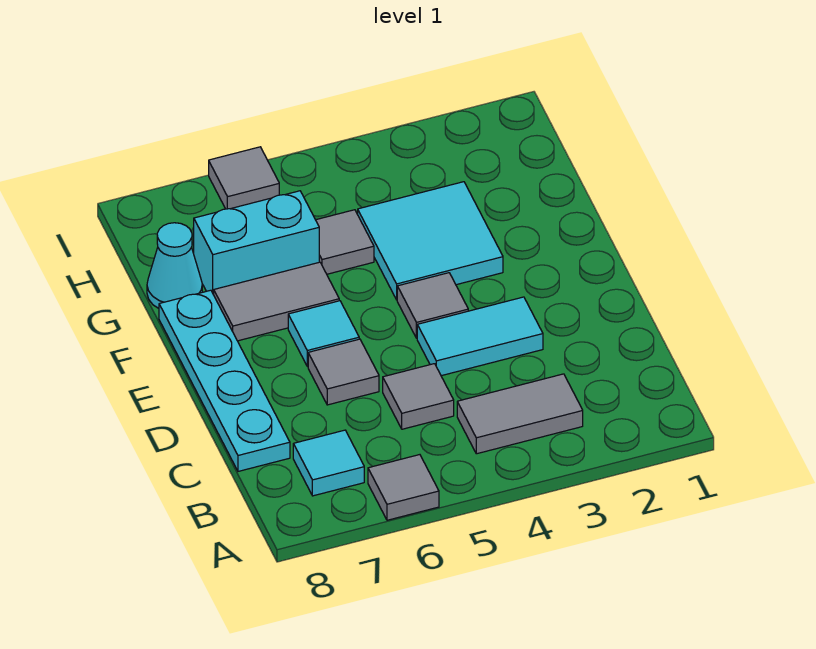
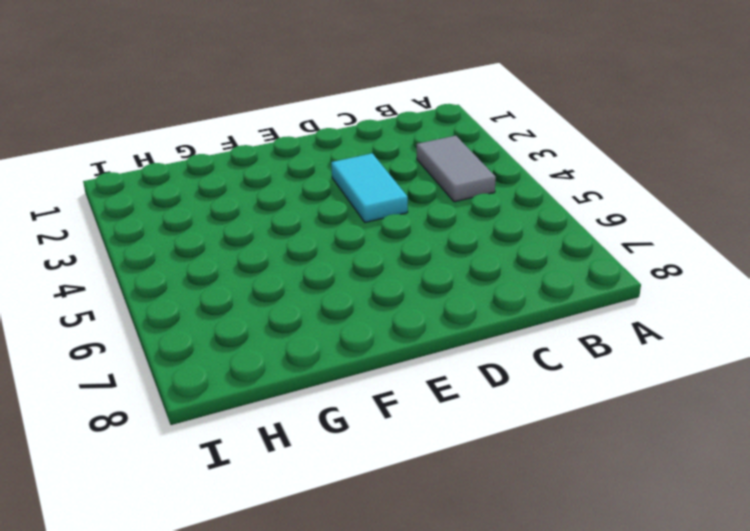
none -> grey tile A6 level 1
none -> cyan tile B7 level 1
none -> grey tile C5 level 1

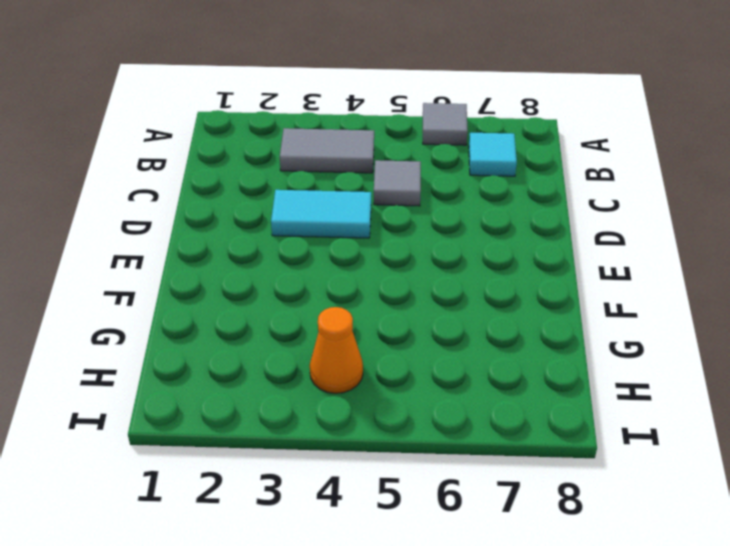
orange cone H4 level 1 -> none
none -> cyan plate C8:F8 level 1
none -> grey tile D6 level 1
none -> grey tile E4 level 1

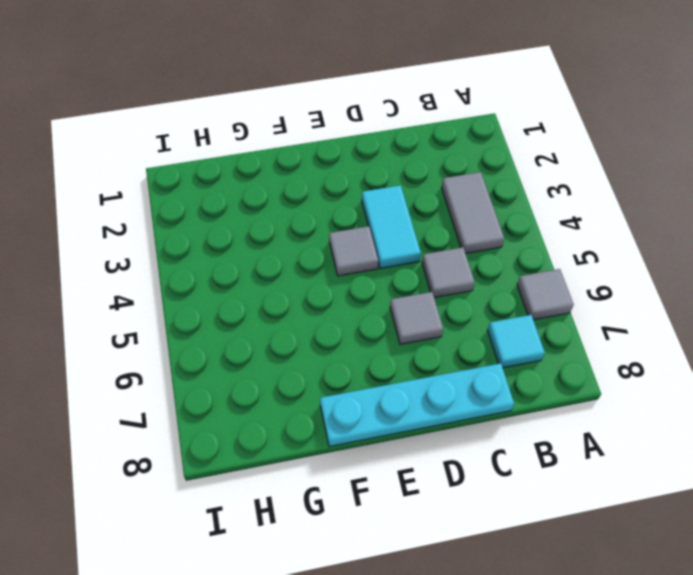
none -> cyan tile E6 level 1
none -> cyan tile F3:G4 level 1
none -> grey tile F6:F7 level 1

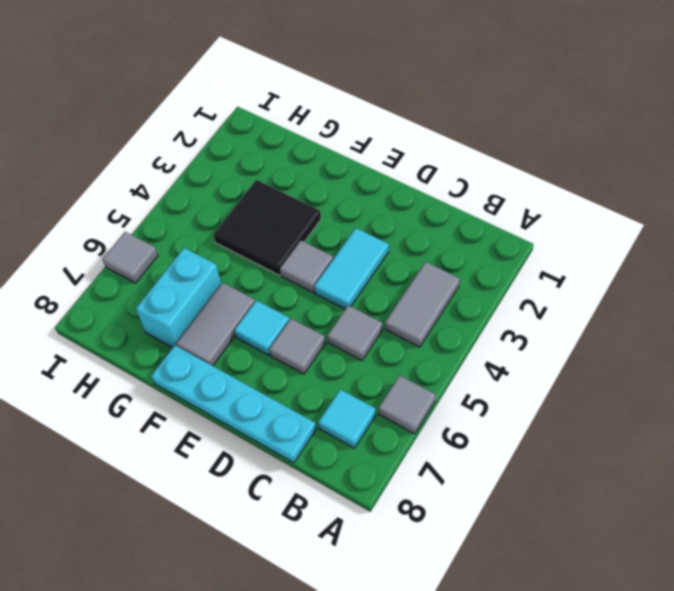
black tile F3:G4 level 1 -> cyan tile F3:G4 level 1
none -> grey tile G5 level 1
none -> cyan cone G8 level 1

